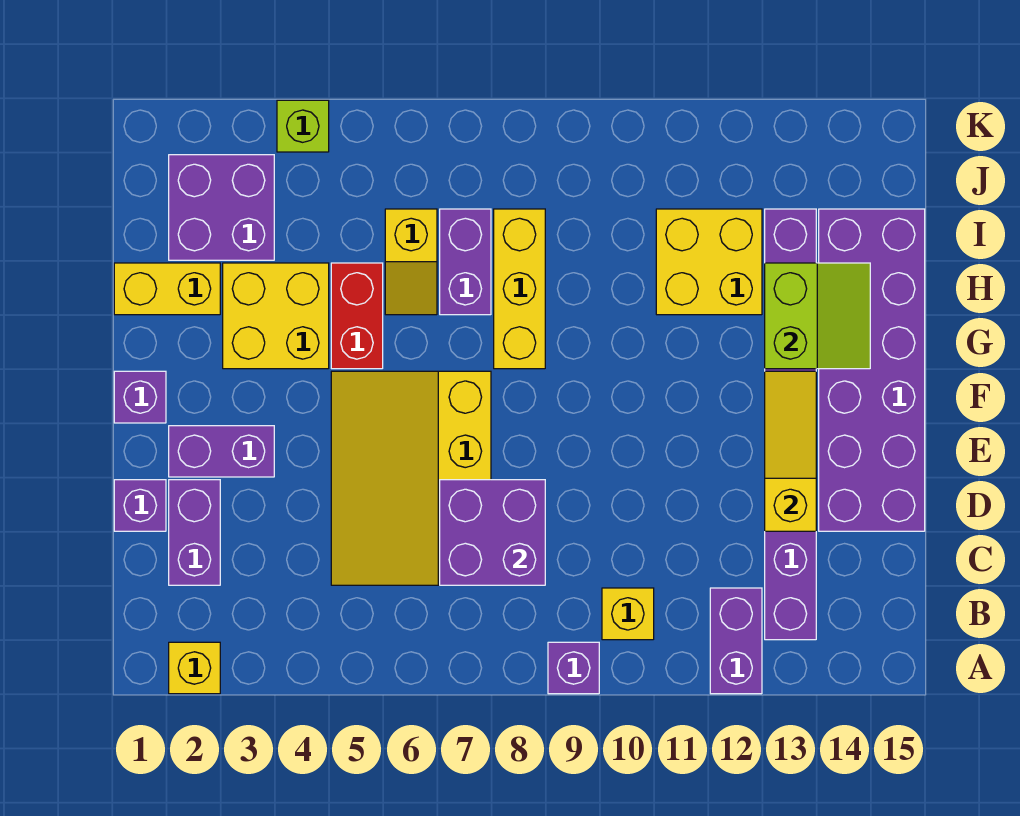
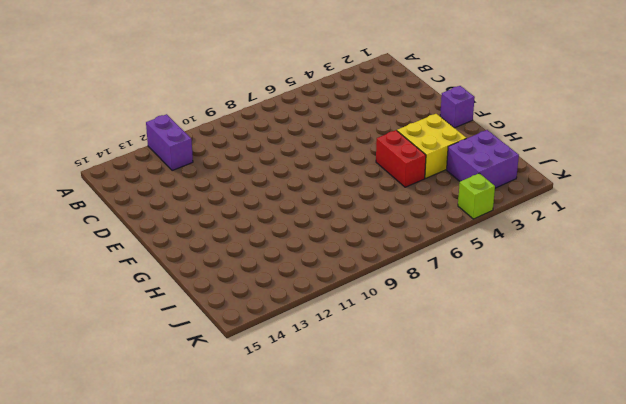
none -> yellow brick A2 level 1
none -> purple brick A9 level 1
none -> yellow brick B10 level 1

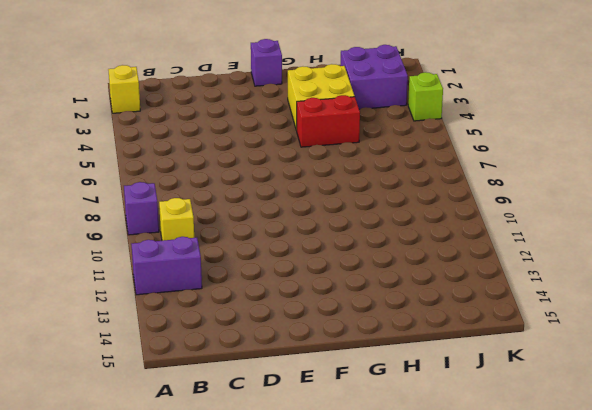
none -> purple brick B13:I13 level 1
none -> purple brick C2:D2 level 1
none -> yellow slope C5:F7 level 1 top 7

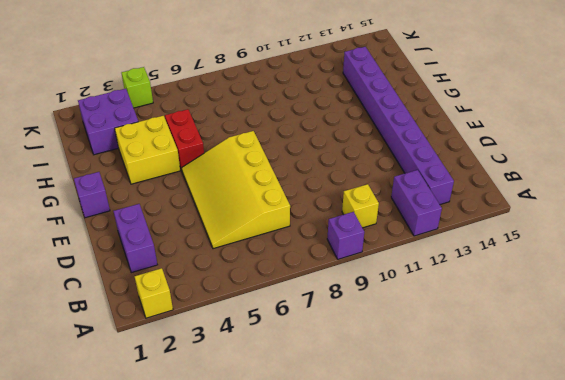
none -> purple brick D1 level 1
none -> purple brick D14:I15 level 1
none -> purple brick E2:E3 level 1

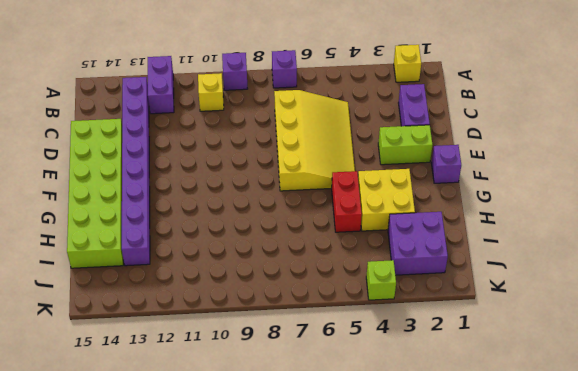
purple brick A7 level 1 -> purple brick D1 level 1
lime brick D14:I15 level 1 -> purple brick D14:I15 level 1
lime brick E2:E3 level 1 -> purple brick E2:E3 level 1
none -> yellow brick G8:I8 level 1
none -> yellow brick H1:H2 level 1
none -> yellow slope H6:I6 level 1 top I

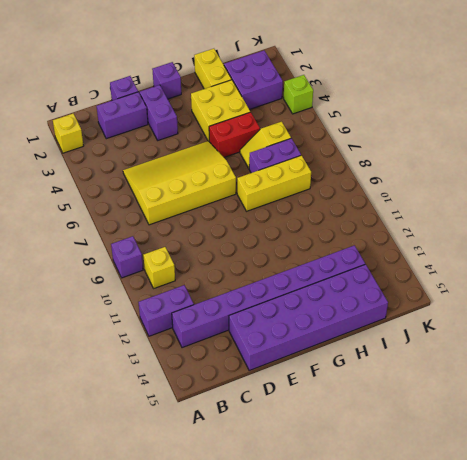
none -> yellow brick H11:I12 level 1
none -> purple brick C7:D8 level 2
none -> yellow slope D13:F13 level 2 top D

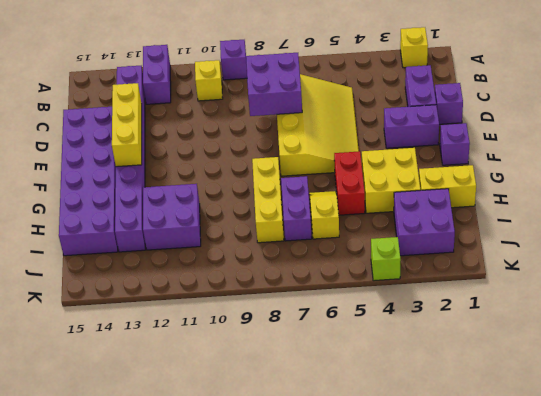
yellow brick D13:F13 level 2 -> yellow slope D13:F13 level 2 top D
purple brick H11:I12 level 1 -> yellow brick H11:I12 level 1
none -> lime slope G13:H14 level 2 top 13

